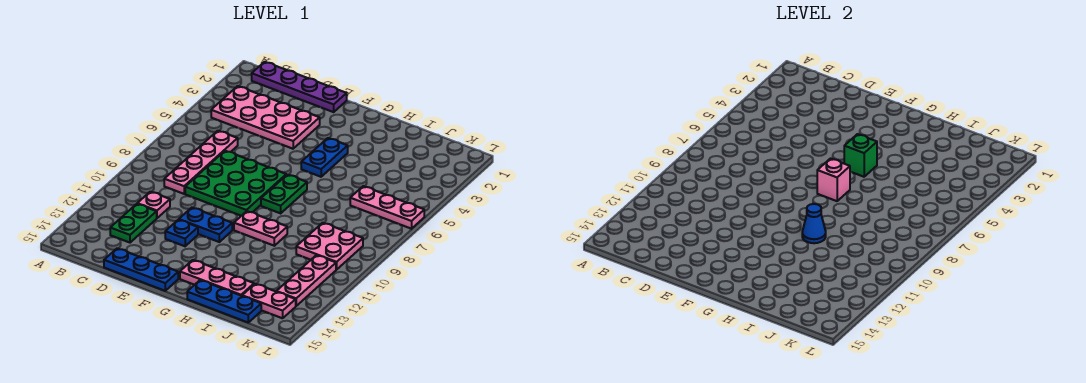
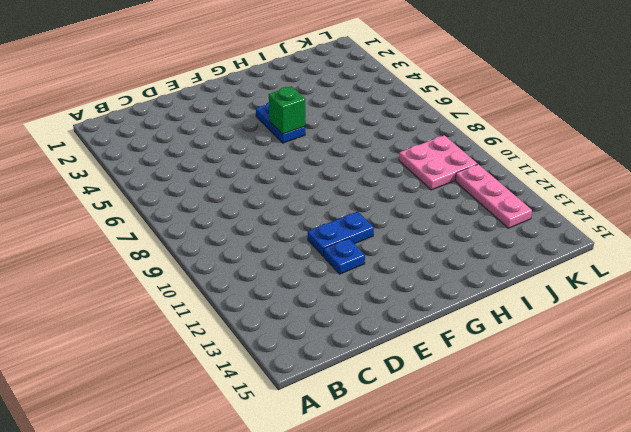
none -> purple plate B1:E1 level 1
none -> pink plate B3:E4 level 1
none -> pink plate C6:C9 level 1

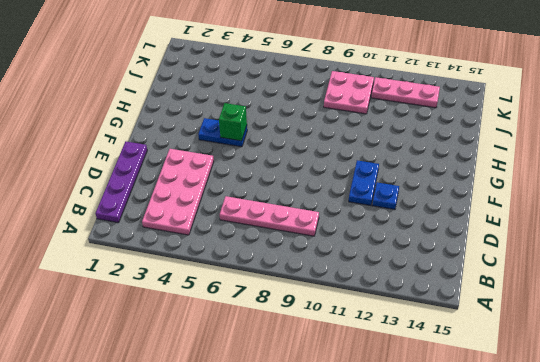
none -> pink plate C11 level 1
none -> green plate C12:C13 level 1
none -> green plate D7:F9 level 1

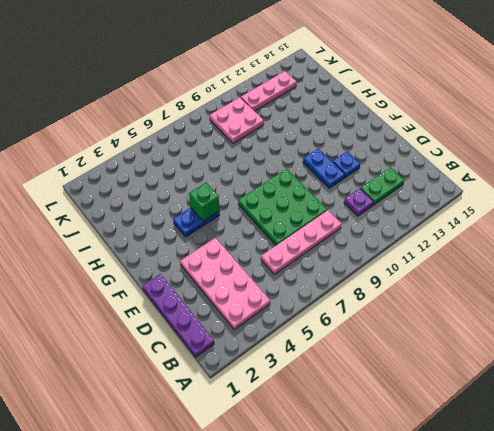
purple plate C11 level 1 -> pink plate C11 level 1
none -> blue plate D15:F15 level 1
none -> green plate G7:G8 level 1
none -> pink plate G10:H10 level 1

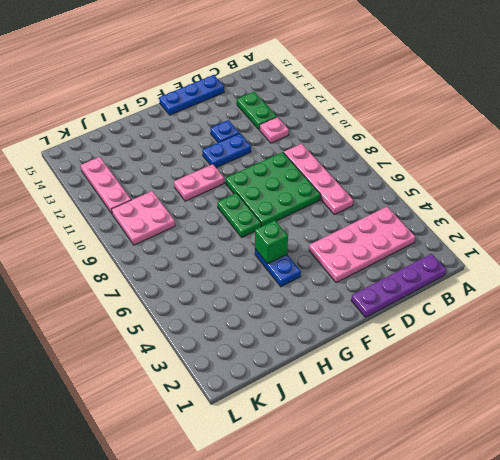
none -> pink plate G14:I14 level 1
none -> blue plate H15:J15 level 1
none -> pink plate J6:L6 level 1

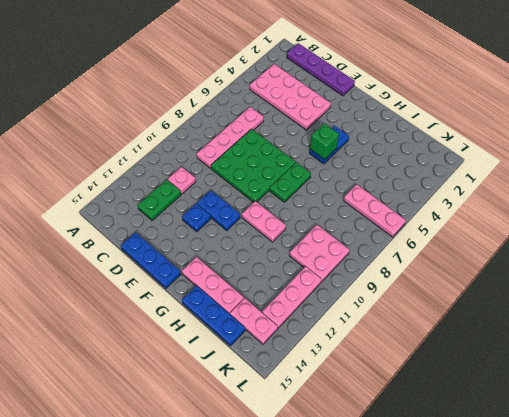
none -> pink brick G7 level 2
none -> blue cone H10 level 2

